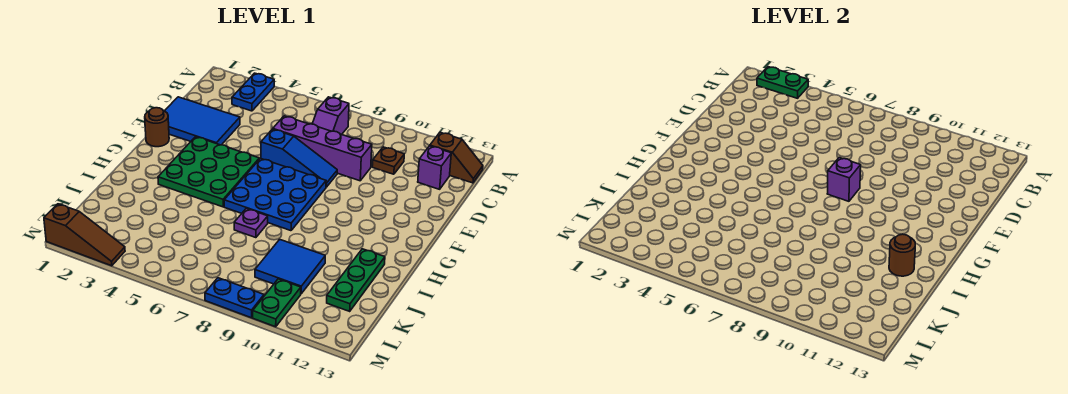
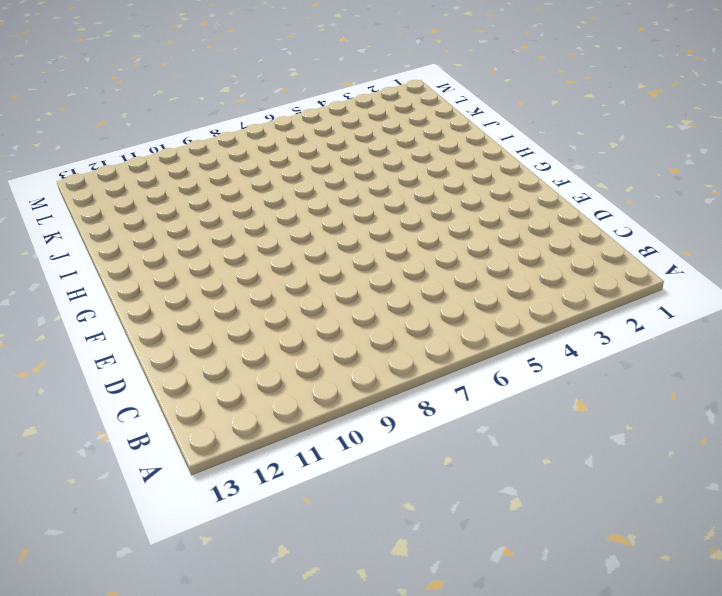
none -> blue plate A3:B3 level 1
none -> purple slope B7:C7 level 1 top B
none -> brown slope B12:B13 level 1 top 12

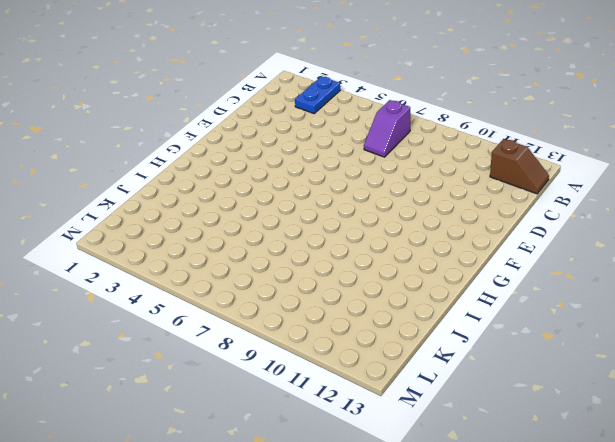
none -> brown plate C10 level 1
none -> purple brick C12 level 1
none -> blue tile D1:E3 level 1

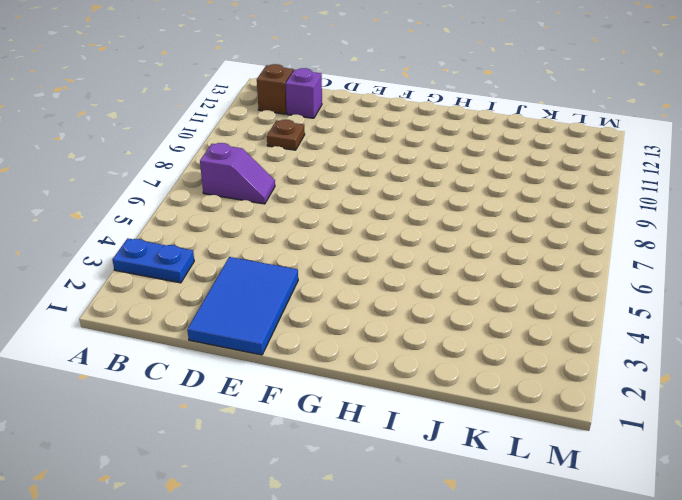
none -> purple brick D6:D9 level 1
none -> blue slope E6:E8 level 1 top 6
none -> brown round brick F1 level 1

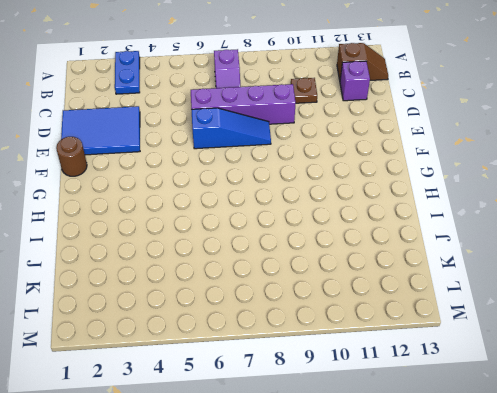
none -> green plate F3:H5 level 1
none -> blue plate F6:H8 level 1
none -> purple plate I7 level 1

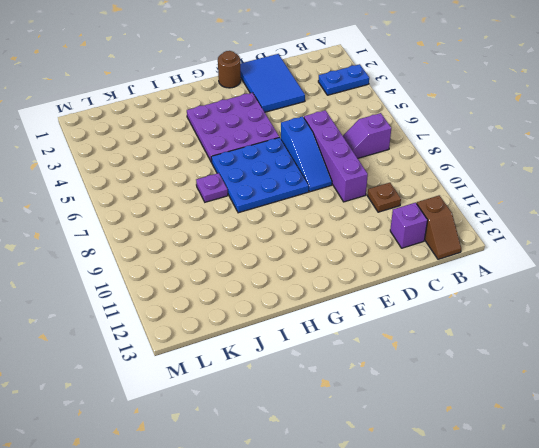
purple plate F3:H5 level 1 -> green plate F3:H5 level 1
none -> green plate I12:K12 level 1
none -> blue tile J9:K10 level 1
none -> green plate L10:M10 level 1

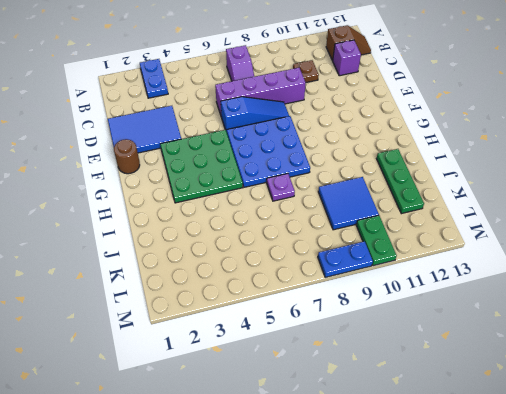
none -> brown slope M1:M3 level 1 top 1
none -> green plate A2:A3 level 2
none -> purple brick F8 level 2

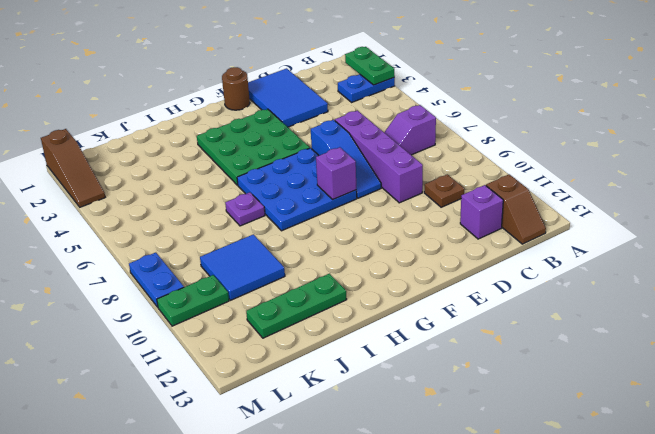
none -> brown round brick I12 level 2

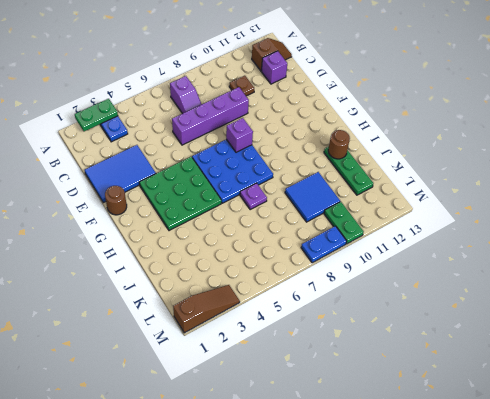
none -> blue slope E6:E8 level 1 top 6

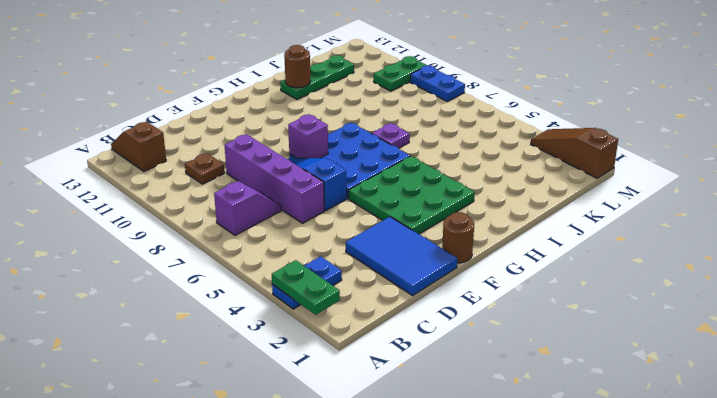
none -> purple brick C12 level 1
none -> blue tile J9:K10 level 1

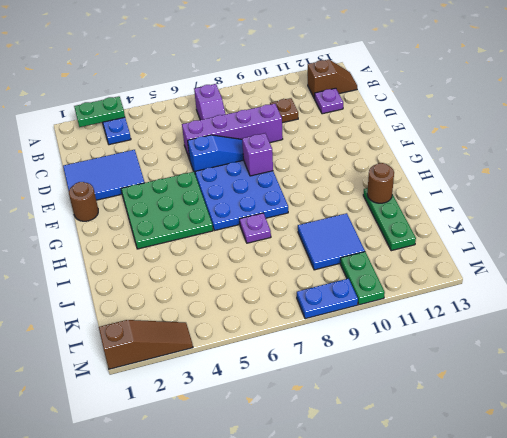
purple plate C12 level 1 -> purple brick C12 level 1

